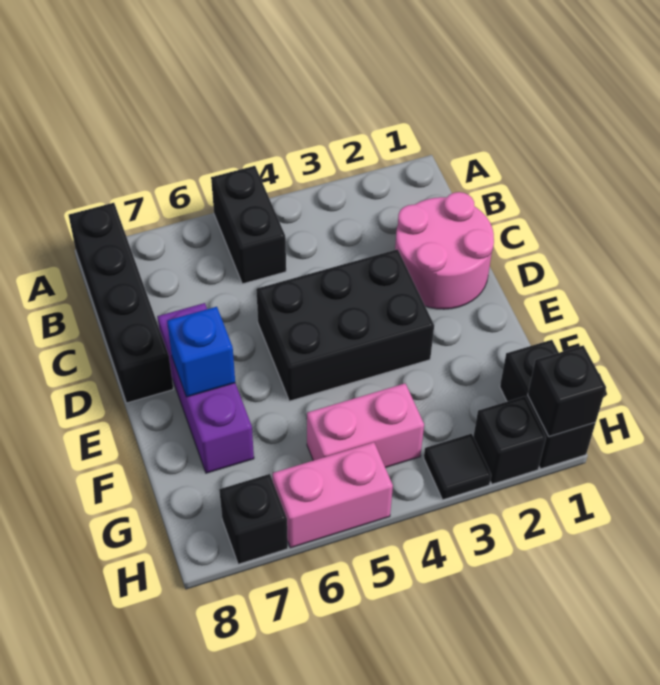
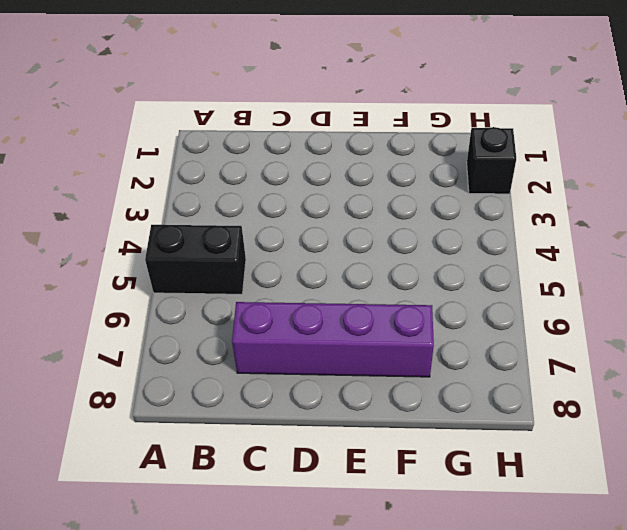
purple brick C7:F7 level 1 -> purple brick D7:F7 level 1
none -> black brick A8:D8 level 1
none -> pink round brick C1:D2 level 1
none -> black brick D3:E5 level 1

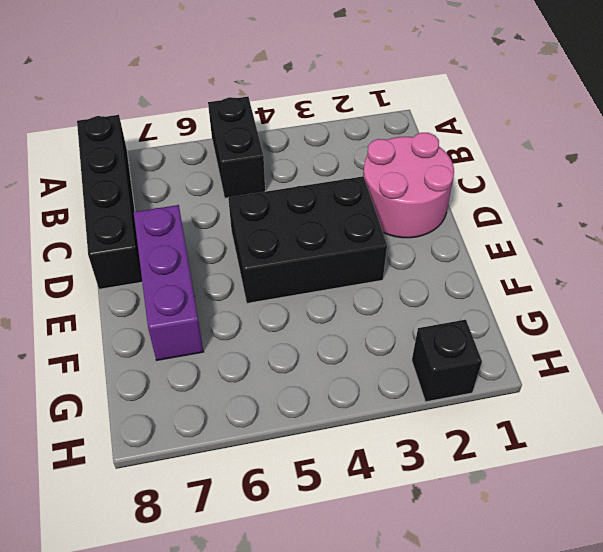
none -> black brick G1:H1 level 1
none -> pink brick G4:G5 level 1
none -> black tile H3 level 1

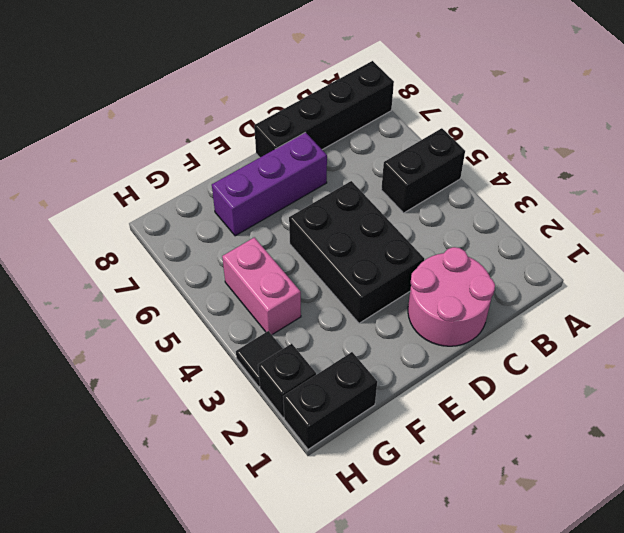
none -> pink brick H5:H6 level 1
none -> black brick H7 level 1
none -> blue brick E7 level 2

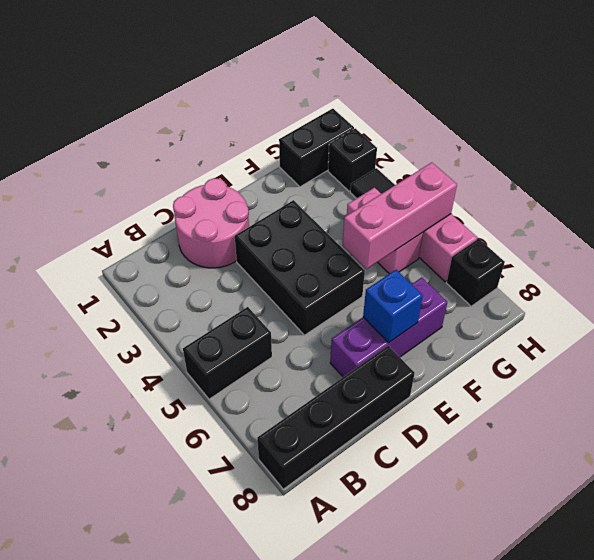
pink brick F5:H5 level 2 -> none
none -> black brick H1 level 2

